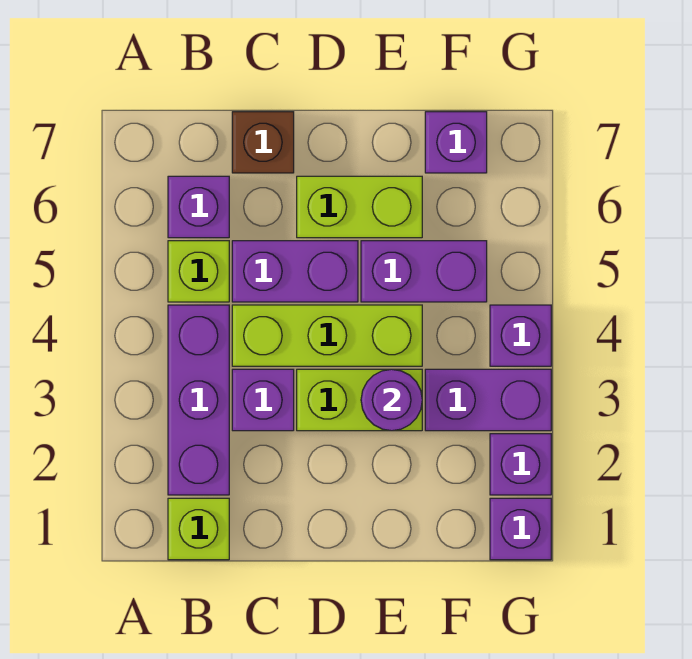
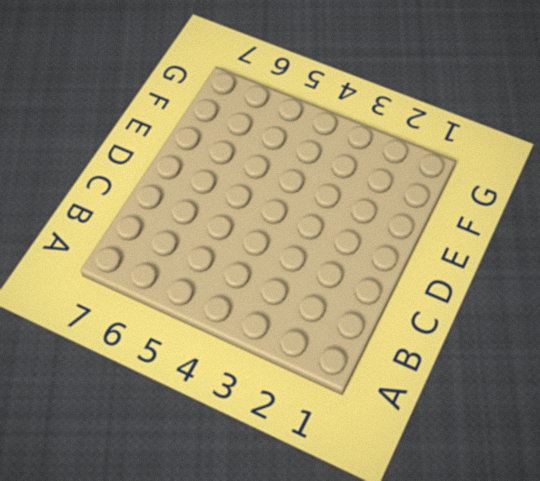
none -> lime brick B1 level 1
none -> purple brick B2:B4 level 1
none -> lime brick B5 level 1

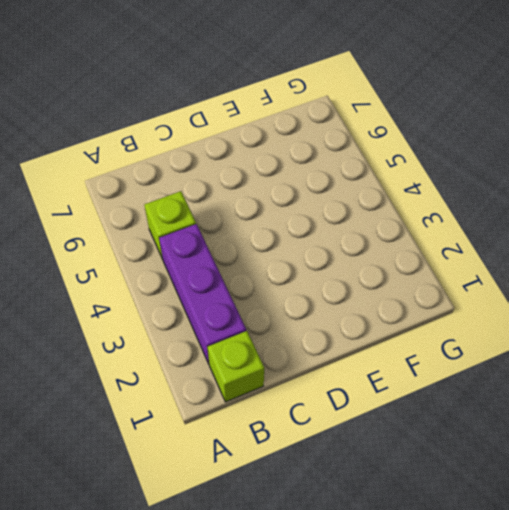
none -> purple brick B6 level 1
none -> purple brick C3 level 1
none -> lime brick C4:E4 level 1

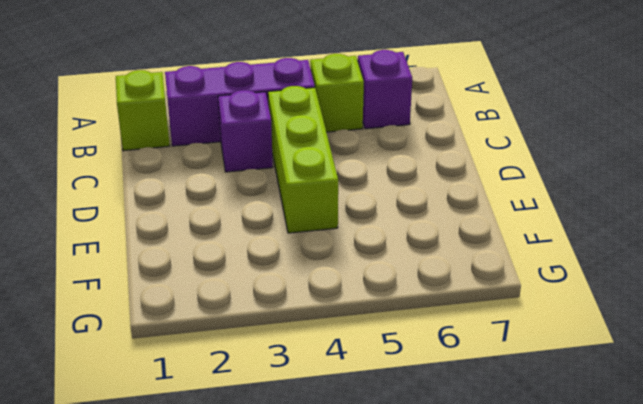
none -> purple brick C5:D5 level 1
none -> brown brick C7 level 1
none -> lime brick D3:E3 level 1

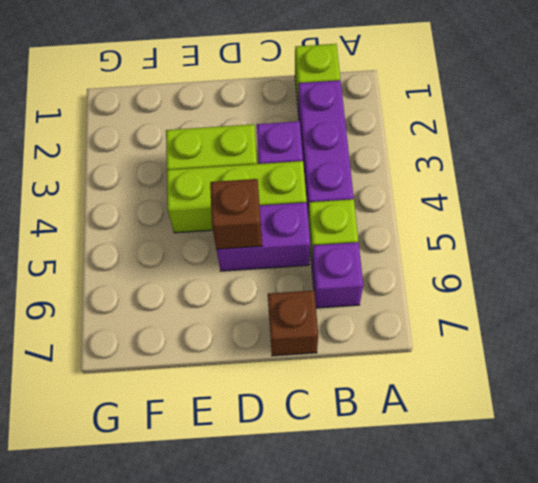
brown brick D5 level 2 -> none
none -> lime brick D6:E6 level 1
none -> purple brick E5:F5 level 1
none -> purple brick F3:G3 level 1

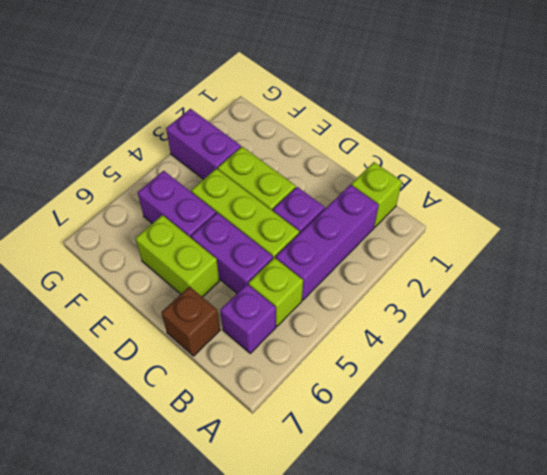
none -> purple brick F7 level 1
none -> purple brick G1 level 1
none -> purple brick G2 level 1

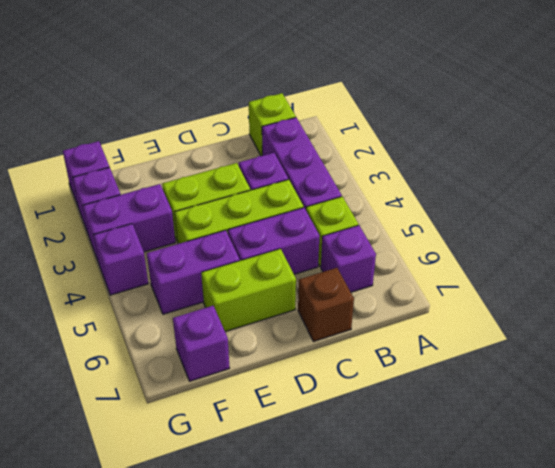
none -> purple round brick E3 level 2

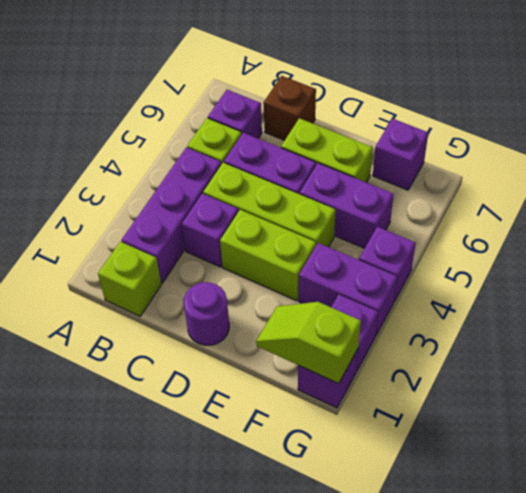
purple round brick D1 level 1 -> purple round brick E3 level 2
lime slope F1:G1 level 2 top G -> none

